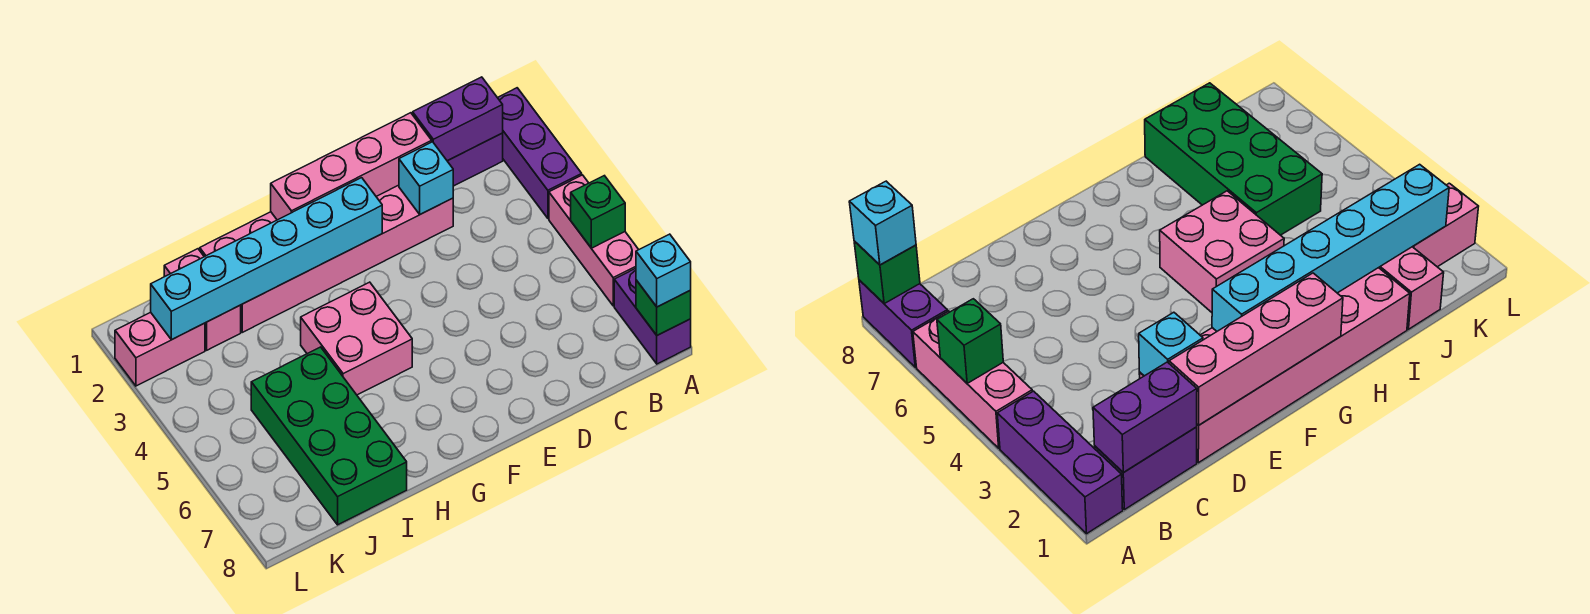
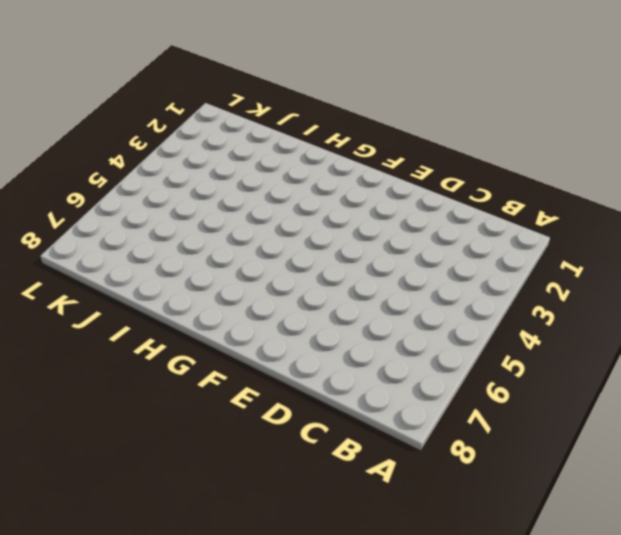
none -> purple brick A1:A3 level 1
none -> pink brick A4:A6 level 1
none -> purple brick A7:A8 level 1

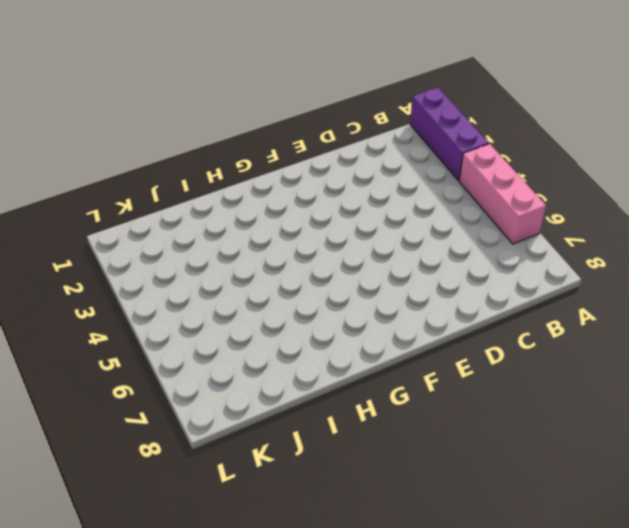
none -> purple brick A7:A8 level 1
none -> purple brick B1:C1 level 1
none -> pink brick D1:I2 level 1

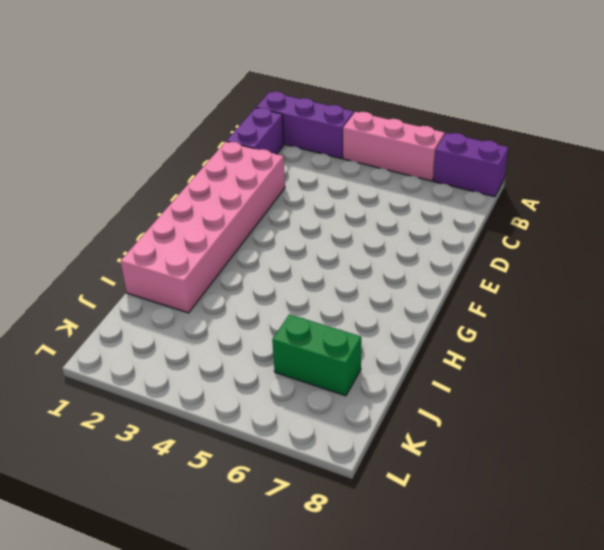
green brick J6:J7 level 1 -> green brick I5:J8 level 1
none -> pink brick G4:H5 level 1
none -> pink brick J1:J2 level 1
none -> pink brick K2:L2 level 1

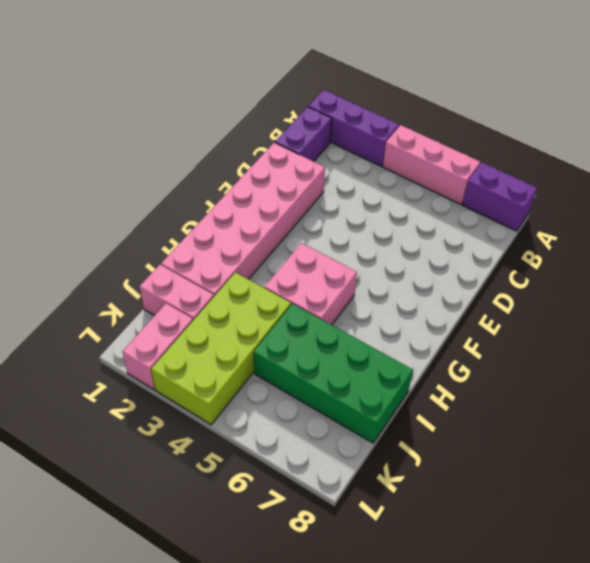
lime brick I3:L4 level 1 -> none
none -> green brick A5 level 2
none -> green brick A8 level 2
none -> purple brick B1:C1 level 2

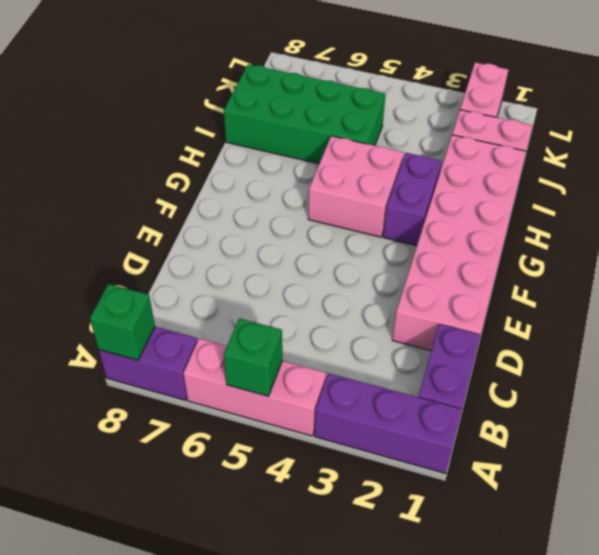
purple brick G3:H3 level 1 -> purple brick B1:C1 level 2
none -> pink brick D1:G1 level 2
none -> cyan brick D2 level 2
none -> cyan brick F2:K2 level 2

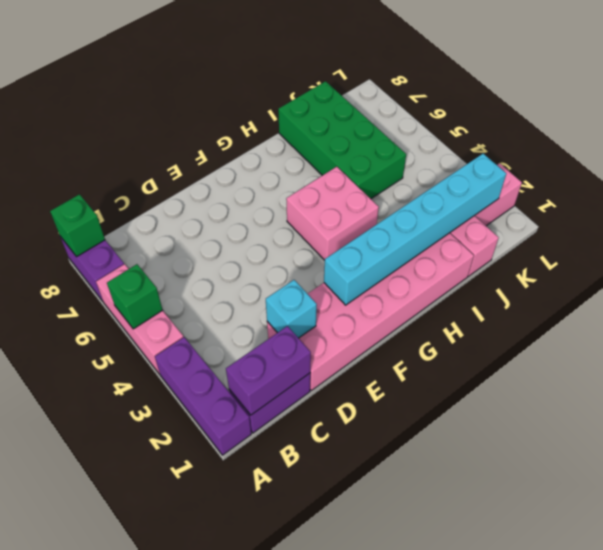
none -> pink brick D1:G1 level 2
none -> cyan brick A8 level 3

